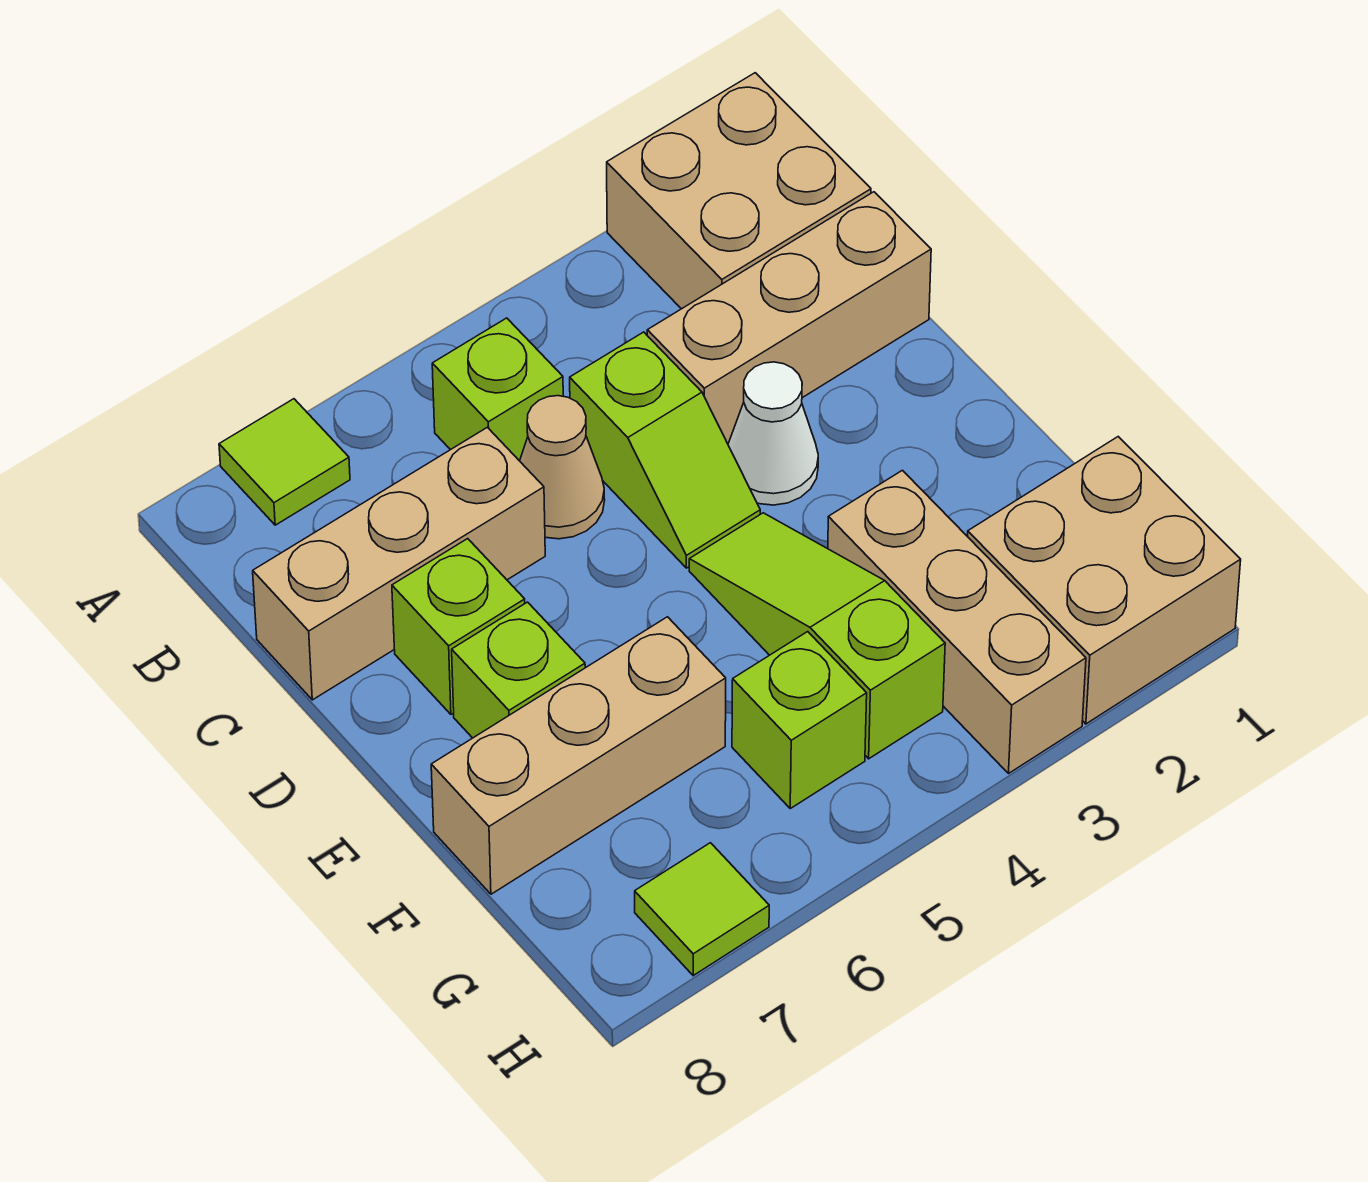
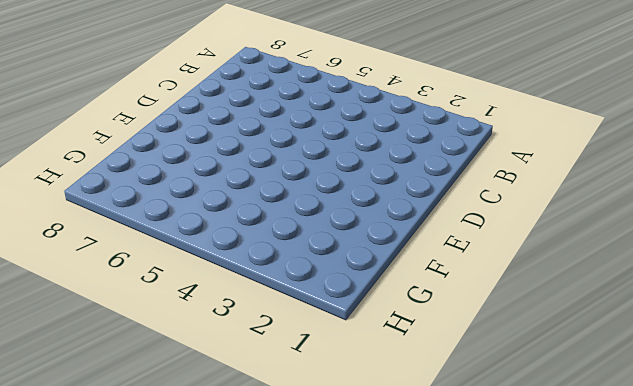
none -> tan brick A1:B2 level 1
none -> lime tile A7 level 1
none -> lime brick B5 level 1

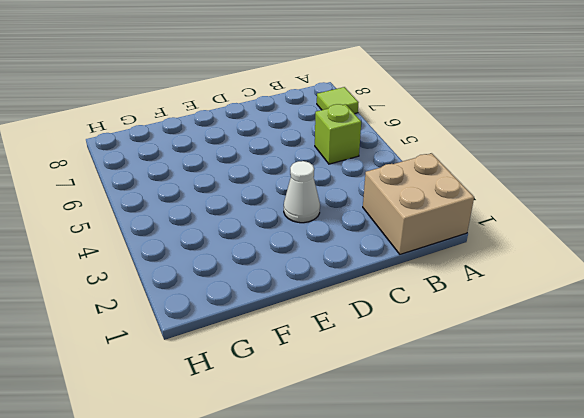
none -> tan brick C1:C3 level 1
none -> lime slope C4:D4 level 1 top C
none -> tan cone C5 level 1

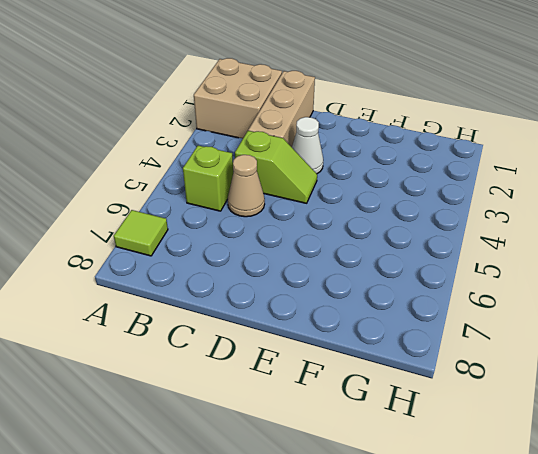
none -> tan brick C6:C8 level 1
none -> lime brick D7 level 1
none -> lime slope E4:G4 level 1 top G

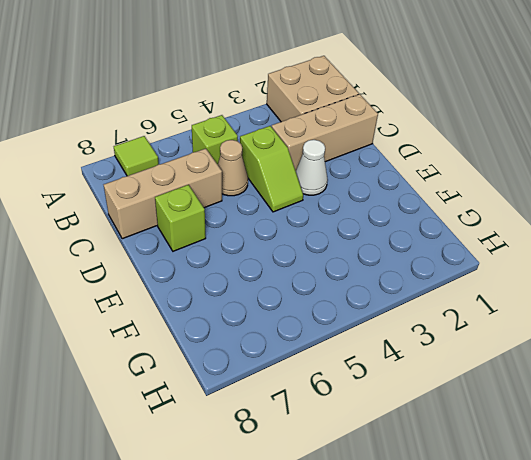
none -> lime slope E4:G4 level 1 top G
none -> lime brick E7 level 1
none -> tan brick F3:H3 level 1

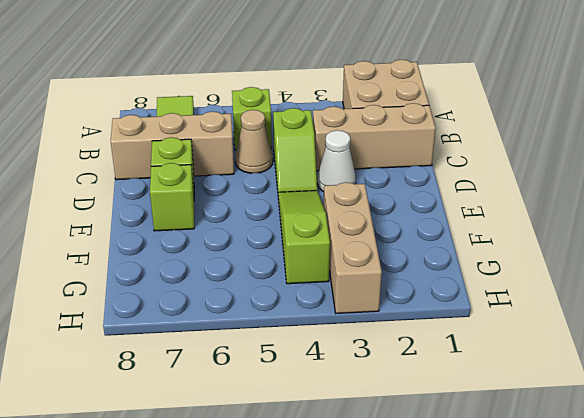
none -> tan brick F6:F8 level 1
none -> tan brick G1:H2 level 1
none -> lime brick G5 level 1

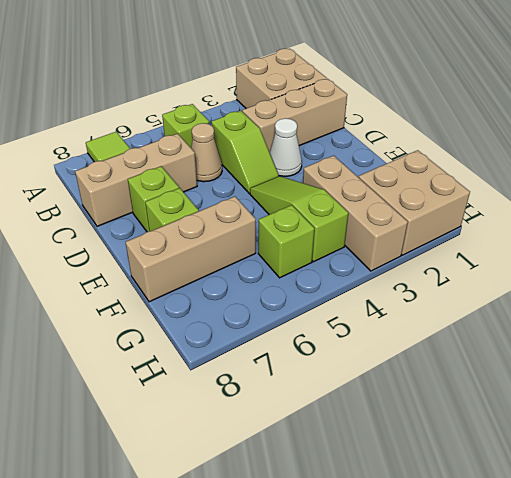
none -> lime tile H7 level 1

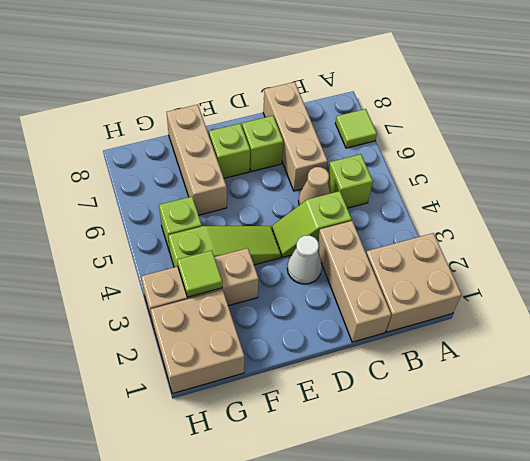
lime tile G3 level 2 -> lime tile H7 level 1

